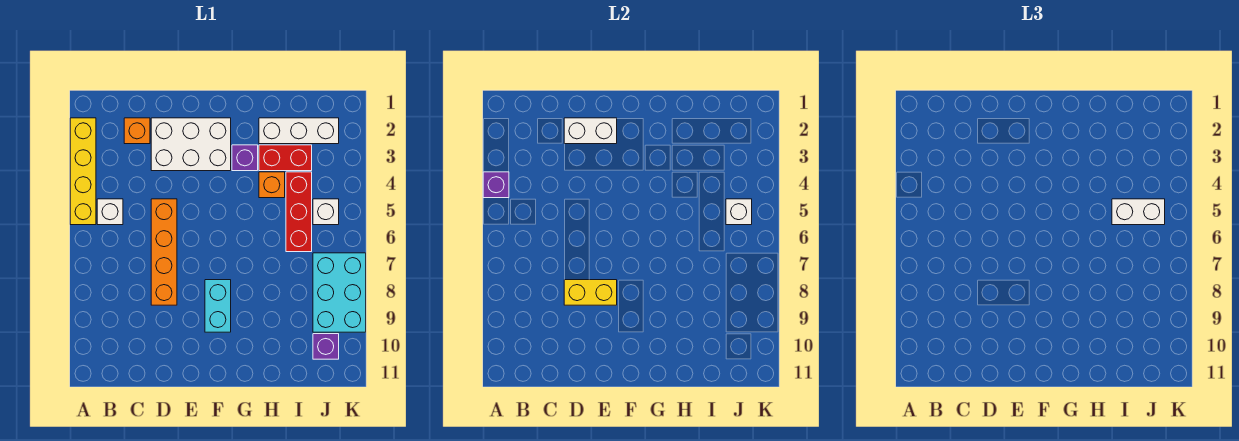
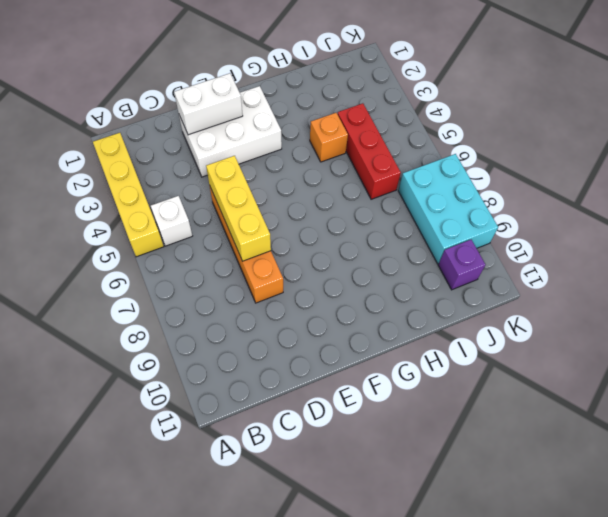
yellow brick D5:D7 level 2 -> none
none -> orange brick C2 level 1
none -> cyan brick F8:F9 level 1
none -> purple brick G3 level 1

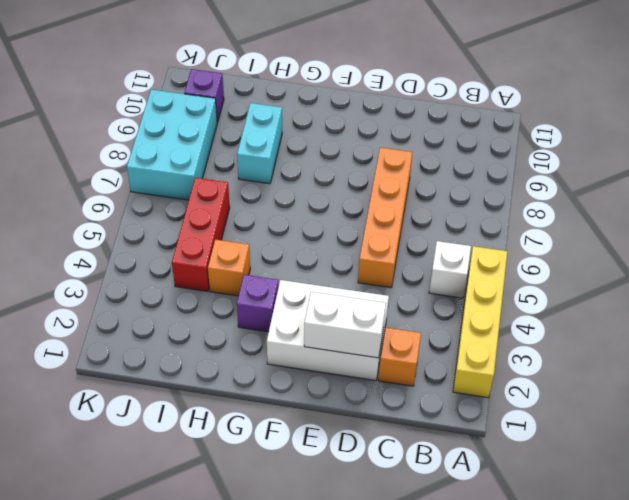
cyan brick H8:H9 level 1 -> cyan brick F8:F9 level 1
none -> white brick H2:J2 level 1
none -> red brick H3:I3 level 1
none -> white brick J5 level 1

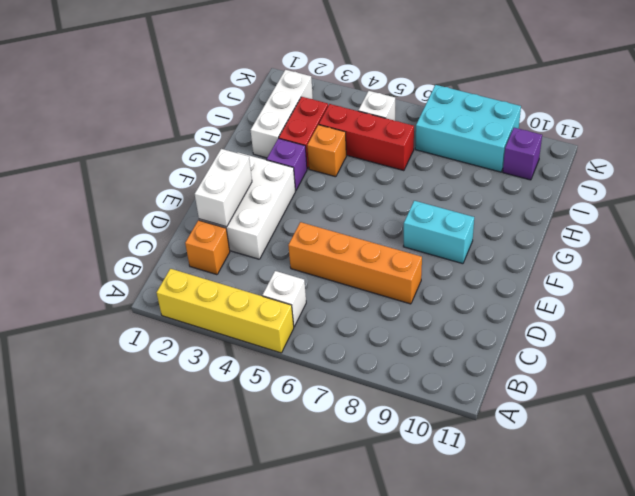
none -> purple brick A4 level 2
none -> yellow brick D8:E8 level 2
none -> white brick J5 level 2

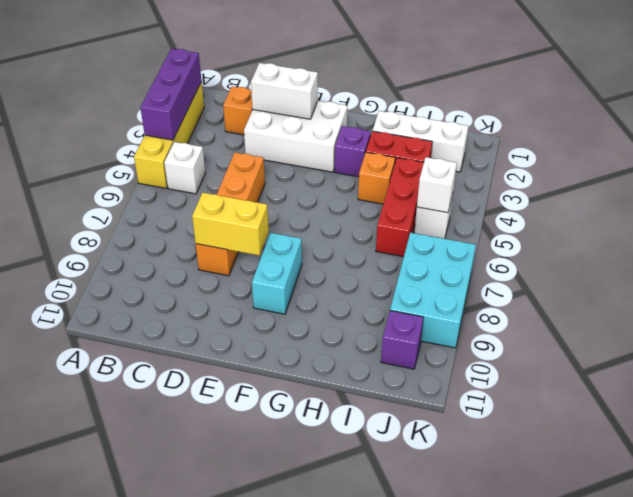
purple brick A2:A4 level 2 -> purple brick A4 level 2
none -> white brick I5:J5 level 3

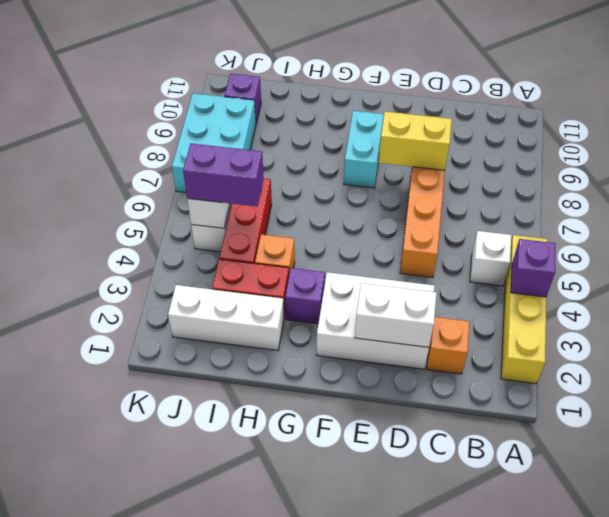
purple brick I5:J5 level 3 -> white brick I5:J5 level 3

